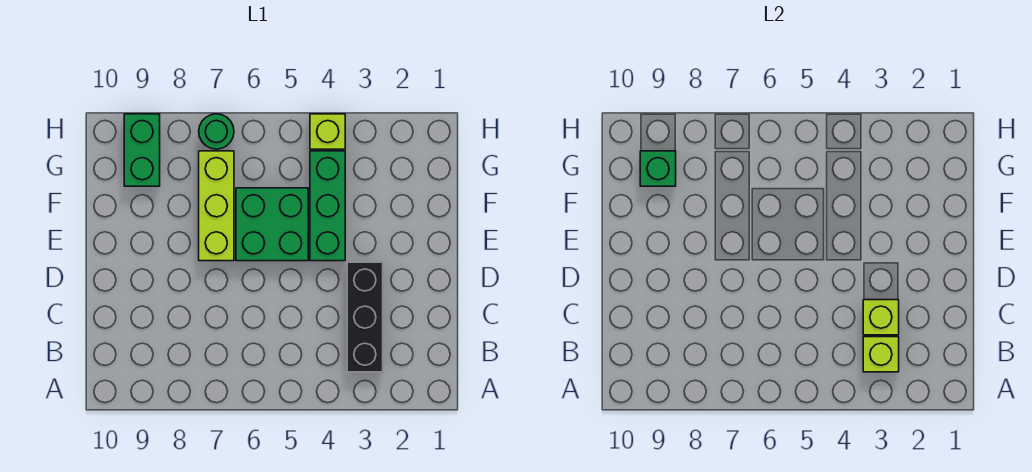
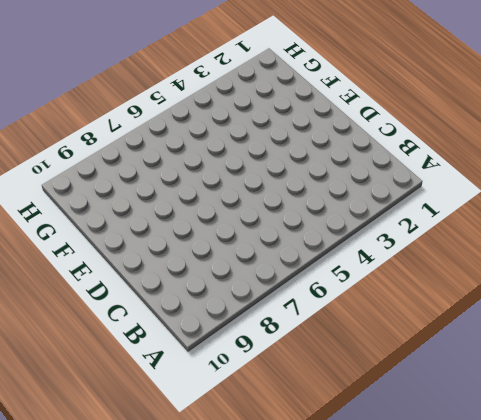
none -> black brick B3:D3 level 1
none -> green brick E4:G4 level 1

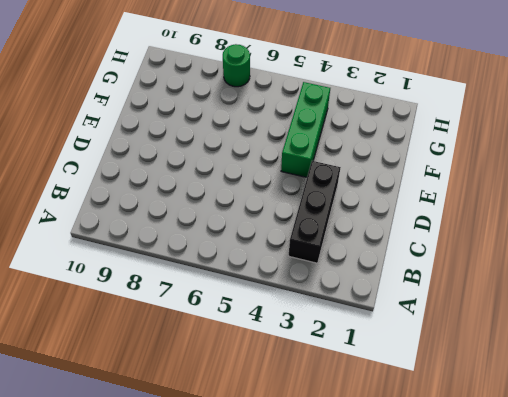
none -> green brick E5:F6 level 1
none -> lime brick E7:G7 level 1

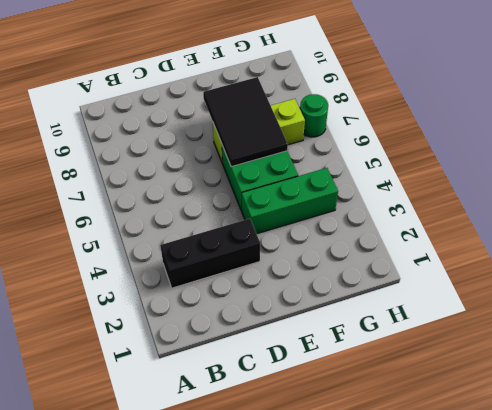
black tile E6:F8 level 2 -> none
none -> green brick G9:H9 level 1
none -> lime brick H4 level 1

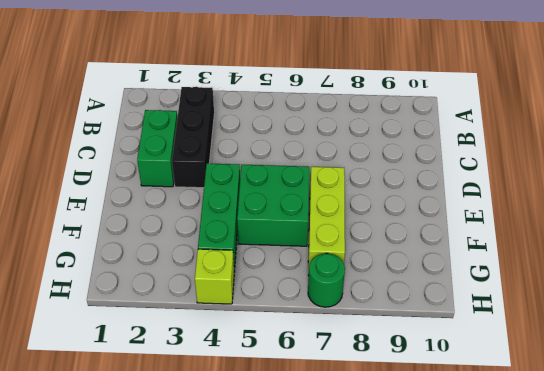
green brick C2:D2 level 1 -> green brick G9:H9 level 1
none -> lime brick B3 level 2
none -> lime brick C3 level 2

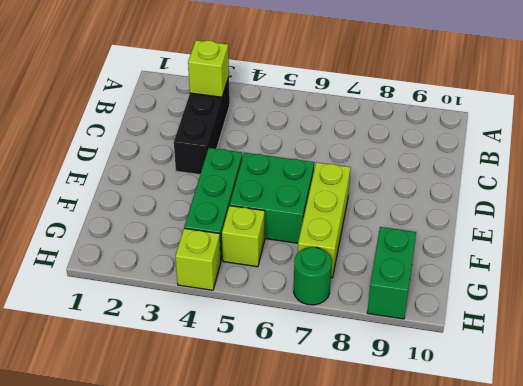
lime brick G5 level 1 -> lime brick C3 level 2
none -> green brick G9 level 2

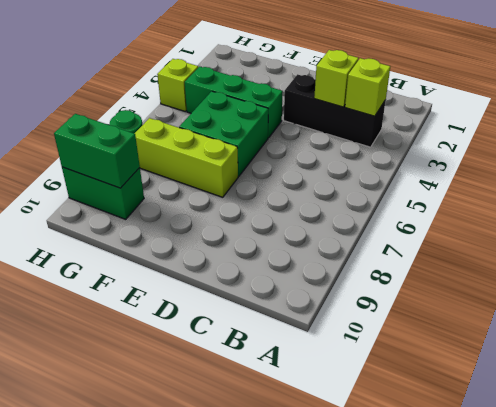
green brick G9:H9 level 2 -> green brick G9 level 2

